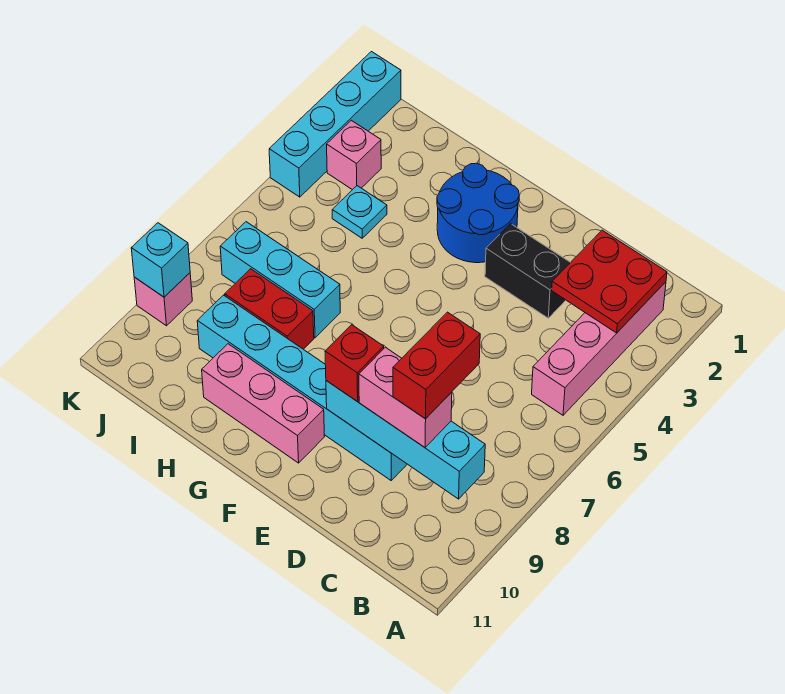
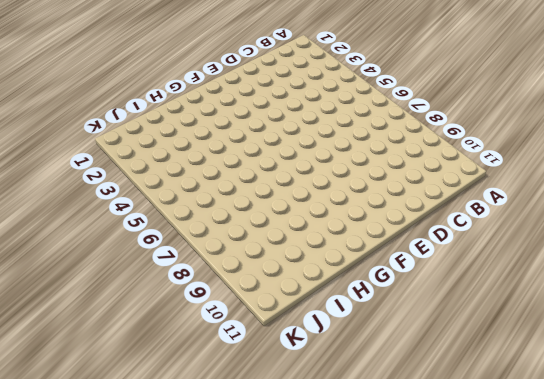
none -> pink brick B2:B5 level 1
none -> black brick D3:E3 level 1
none -> cyan brick D9:I9 level 1

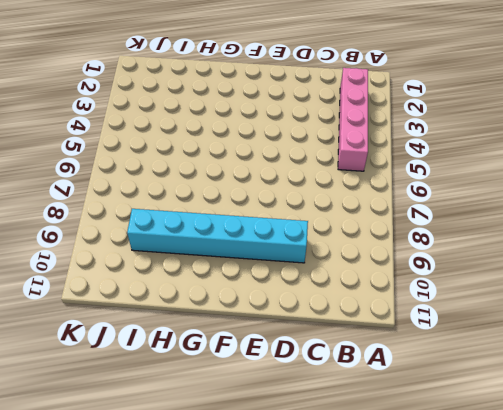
none -> black brick D3:E3 level 1
none -> blue round brick F2:G3 level 1
none -> pink brick F10:H10 level 1

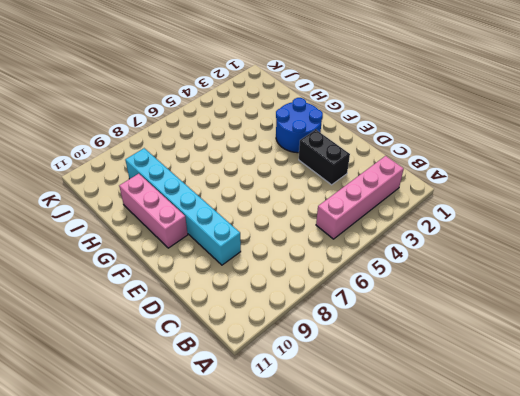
none -> cyan brick H7:J7 level 1
none -> red brick H8:I8 level 1
none -> cyan plate I4 level 1

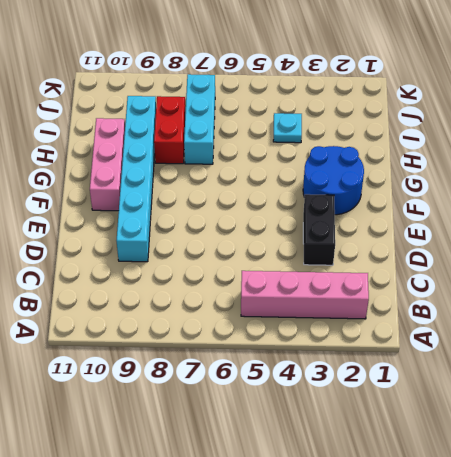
none -> pink brick J3 level 1
none -> cyan brick K1:K4 level 1
none -> pink brick K9 level 1

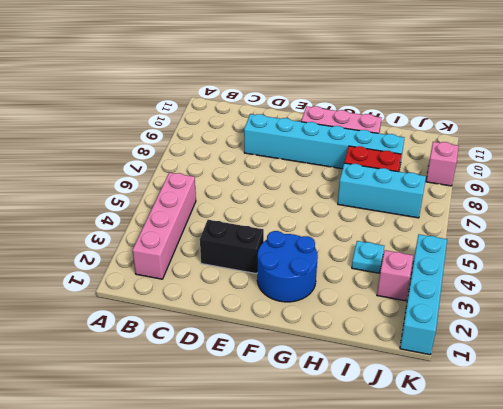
none -> red plate B2:C3 level 2
none -> cyan brick B9:E9 level 2
none -> cyan brick K9 level 2

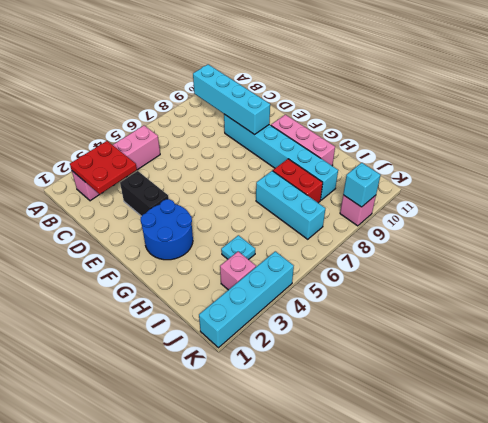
none -> pink brick C9:D9 level 3
none -> red brick E9 level 3
none -> red brick C8:C9 level 4

